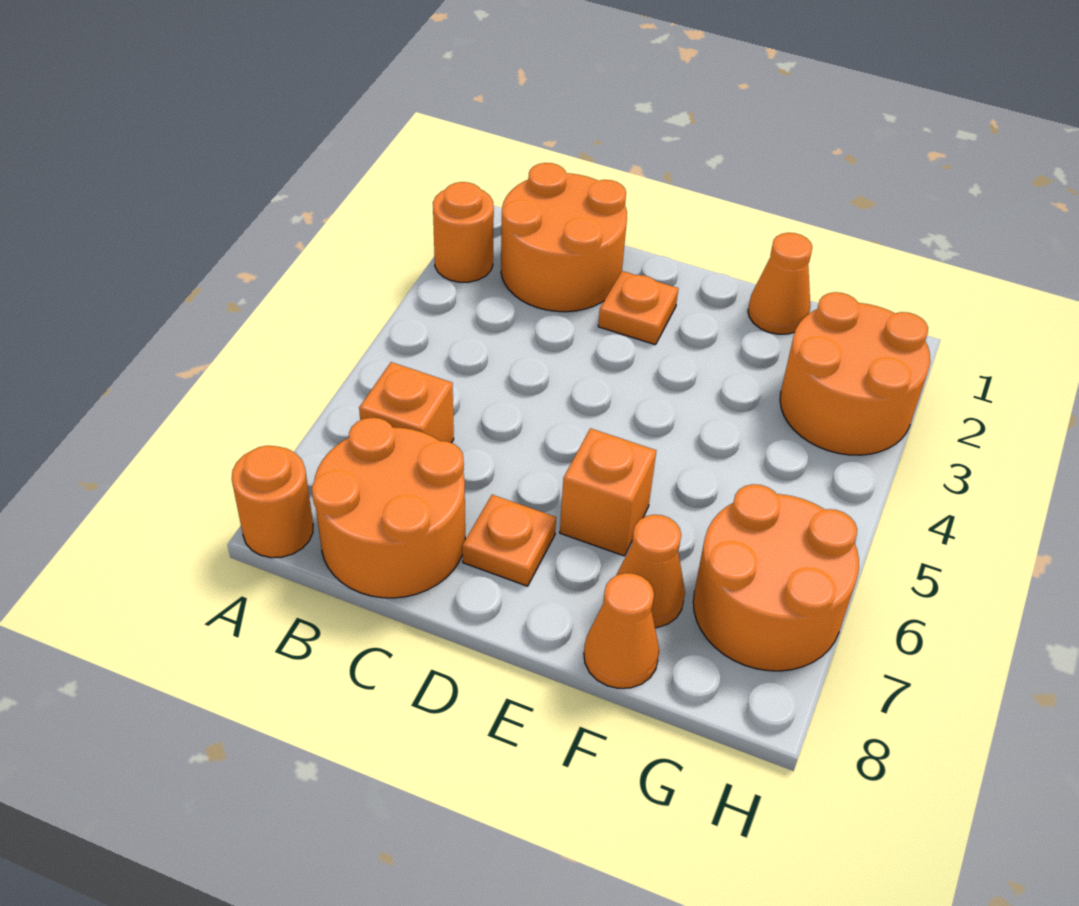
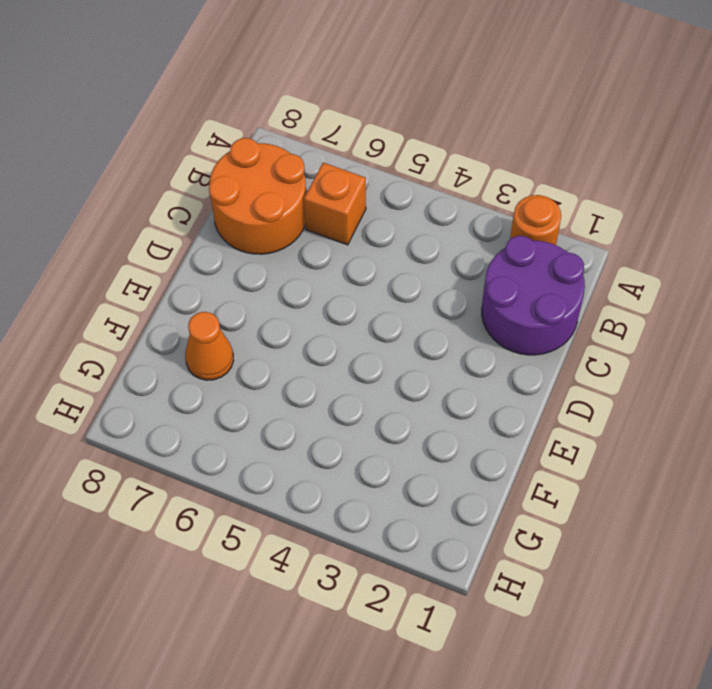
purple round brick B1:C2 level 1 -> orange round brick B1:C2 level 1
none -> orange round brick A8 level 1
none -> orange plate D2 level 1
none -> orange plate D7 level 1

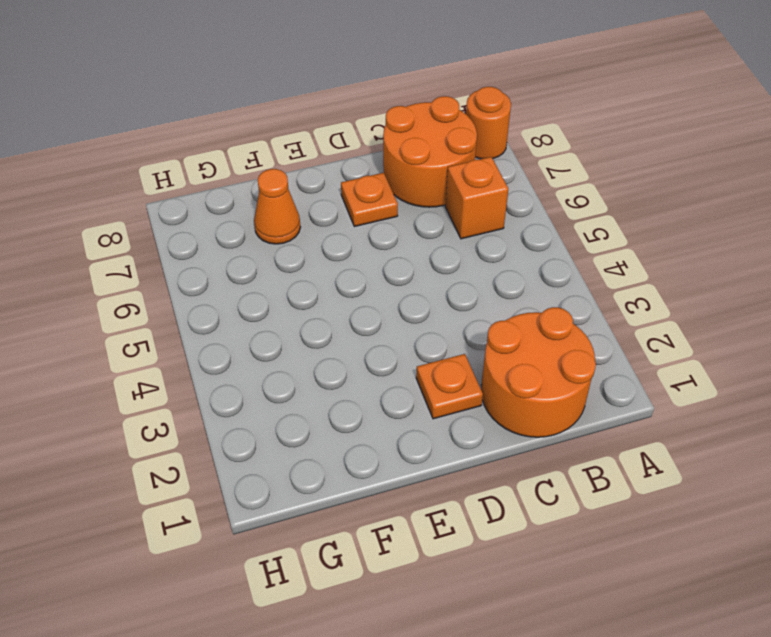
none -> orange round brick A2 level 1
none -> orange brick E6 level 1
none -> orange cone F1 level 1

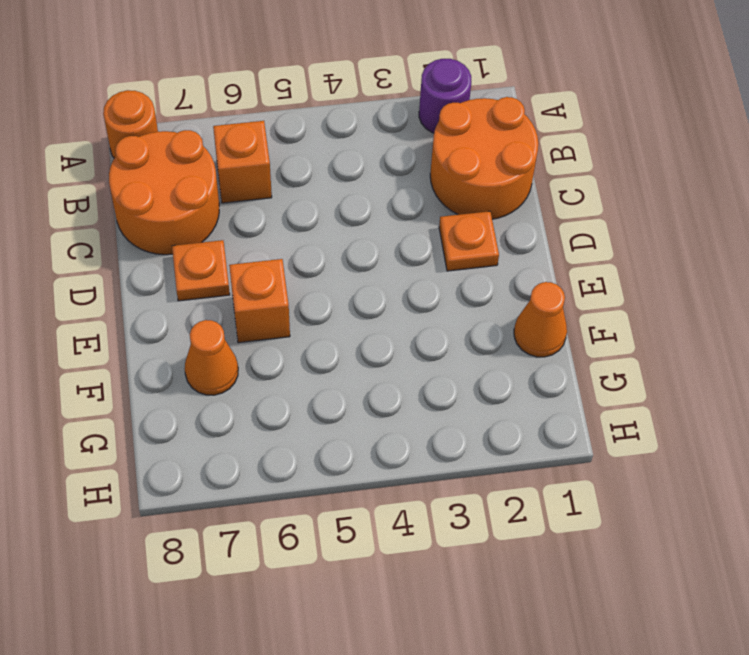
purple round brick A2 level 1 -> orange round brick A2 level 1
none -> orange cone F8 level 1
none -> orange round brick G2:H3 level 1
none -> orange round brick G6:H7 level 1

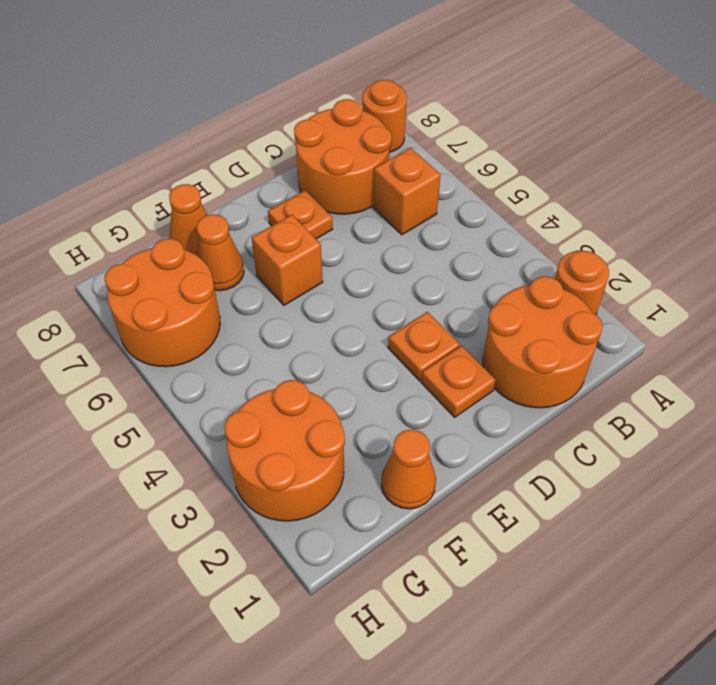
orange plate D3 level 1 -> none

